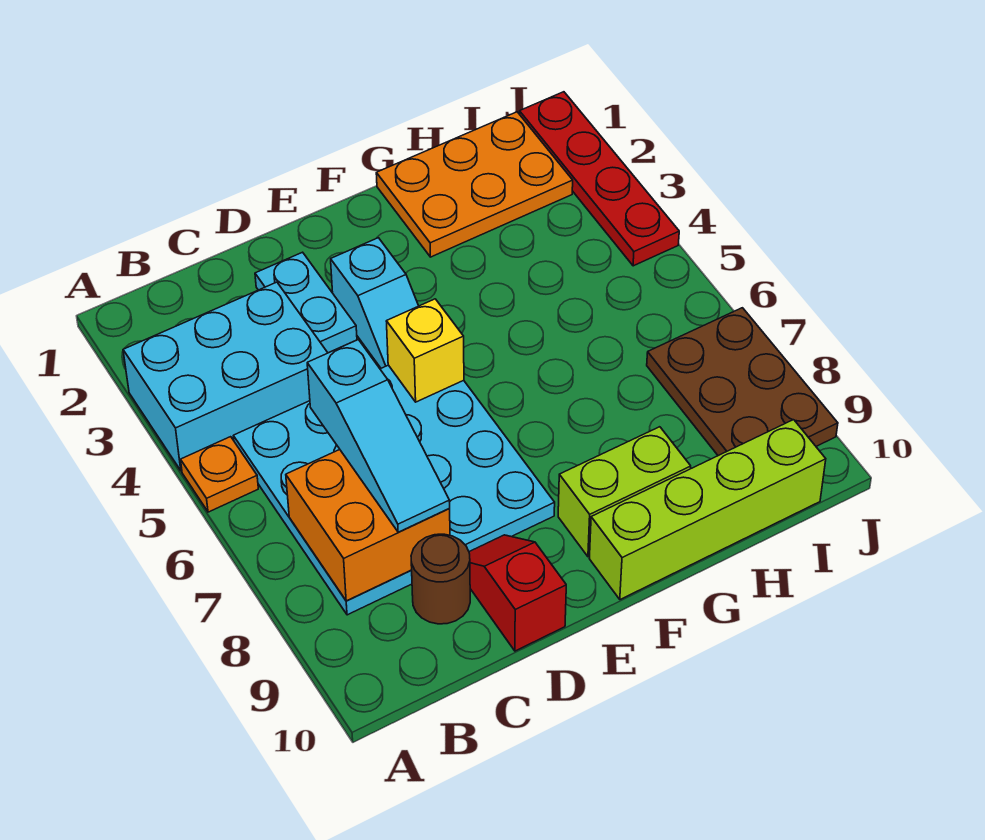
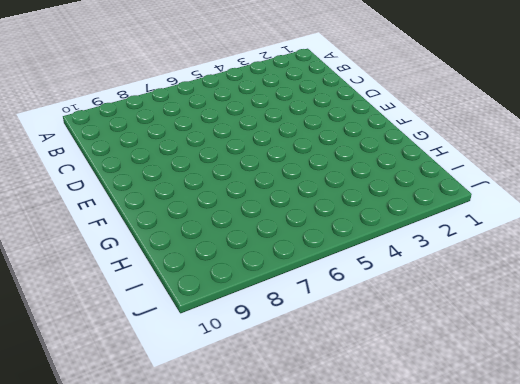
none -> cyan brick A3:C4 level 1
none -> orange plate A5 level 1
none -> cyan plate B5:E8 level 1

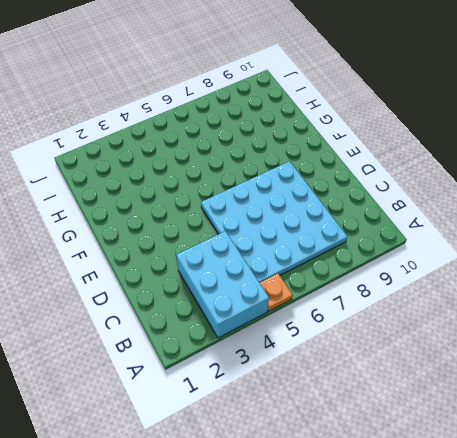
none -> brown round brick C9 level 1
none -> cyan plate D2:D3 level 1
none -> red slope D9:D10 level 1 top 10

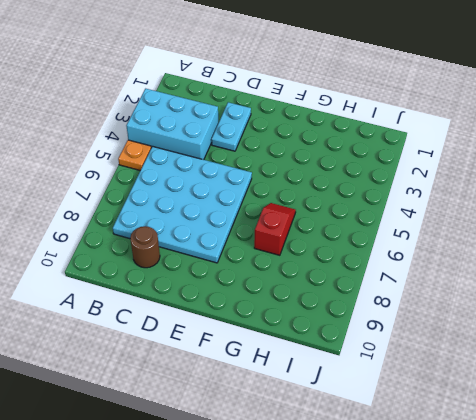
red slope G6:G7 level 1 top 7 -> red slope D9:D10 level 1 top 10
none -> cyan slope E3:E4 level 1 top 3
none -> lime brick F9:G9 level 1
none -> lime brick F10:I10 level 1

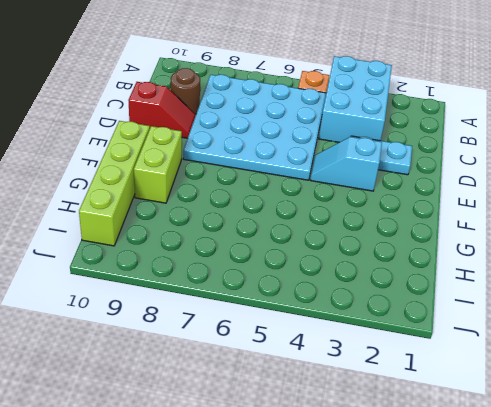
none -> orange plate G1:I2 level 1
none -> brown plate I7:J9 level 1
none -> red plate J1:J4 level 1

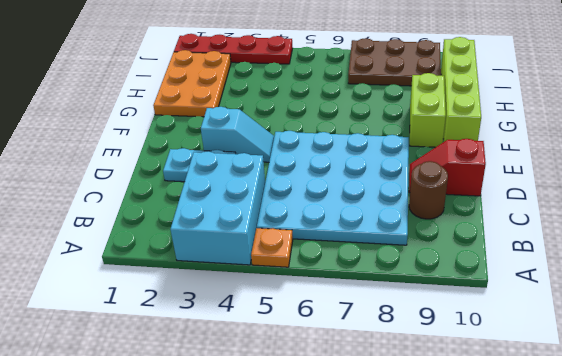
none -> orange brick B7:C8 level 2
none -> yellow brick E5 level 2
none -> cyan slope C6:C8 level 3 top 6

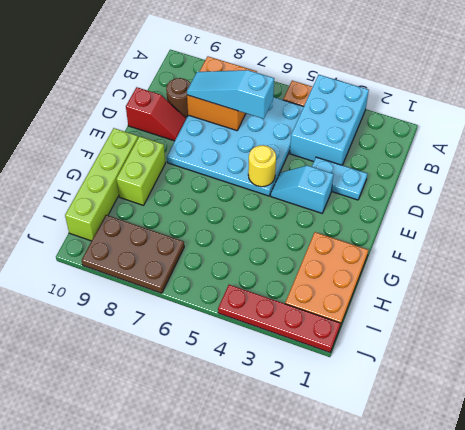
yellow round brick E5 level 2 -> yellow brick E5 level 2

